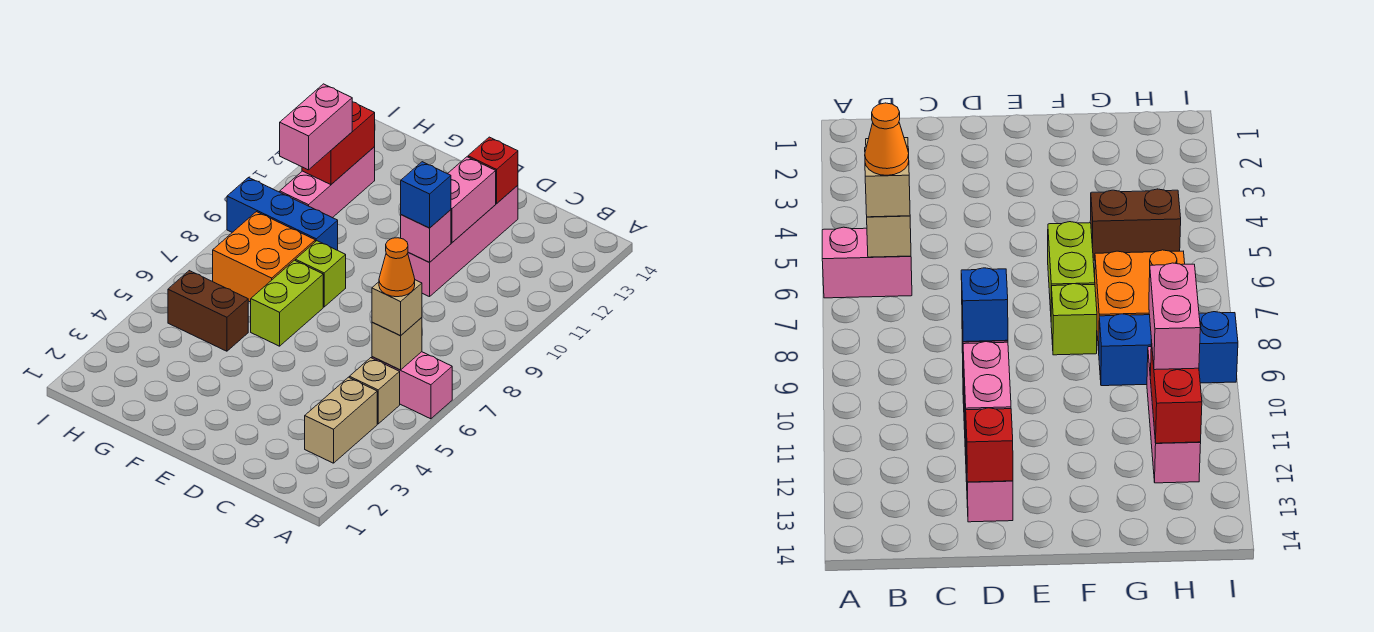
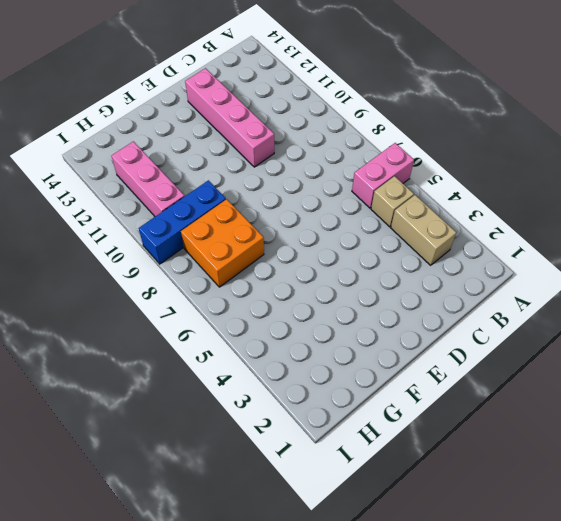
none -> lime brick F6:F7 level 1
none -> lime brick F8 level 1
none -> brown brick G5:H5 level 1

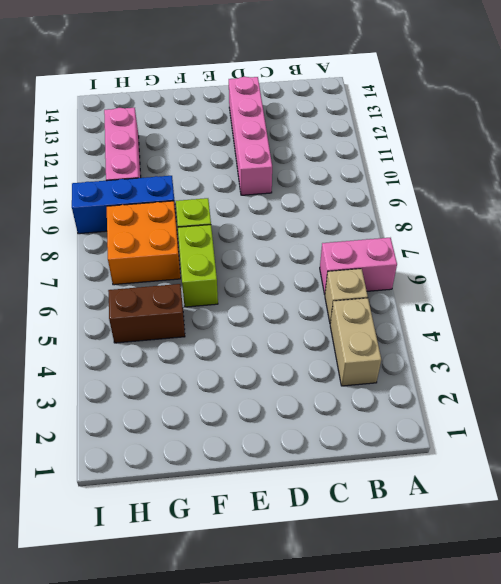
none -> tan brick B6 level 2
none -> pink brick D10 level 2
none -> pink brick D11:D12 level 2

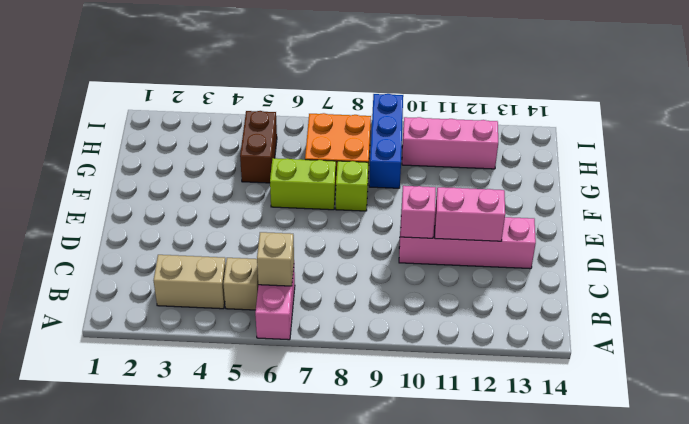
none -> red brick D13 level 2
none -> red brick H11:H12 level 2
none -> tan brick B6 level 3

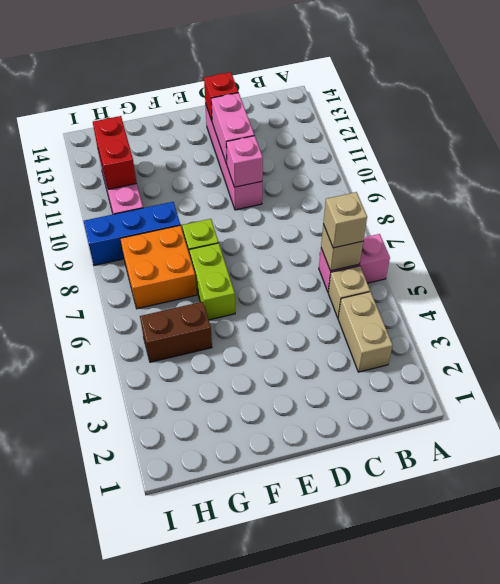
none -> blue brick D10 level 3
none -> pink brick H10:H11 level 3
none -> orange cone B6 level 4

